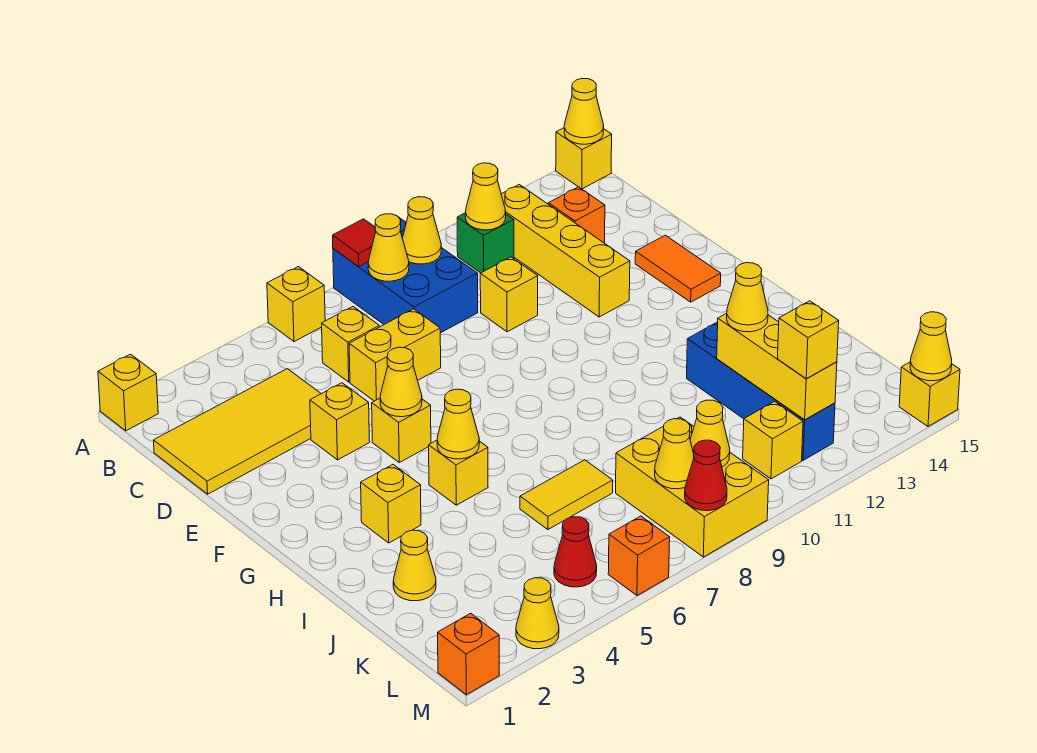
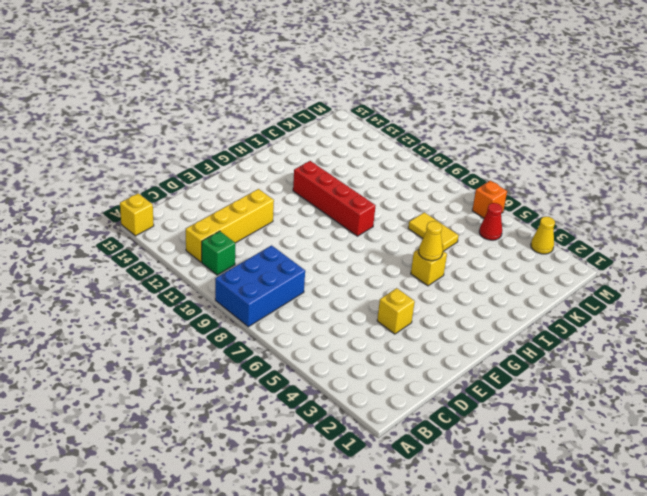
red brick H9:H12 level 1 -> none
none -> yellow brick A1 level 1
none -> yellow brick A6 level 1
none -> yellow tile C1:D4 level 1
none -> yellow brick C6 level 1

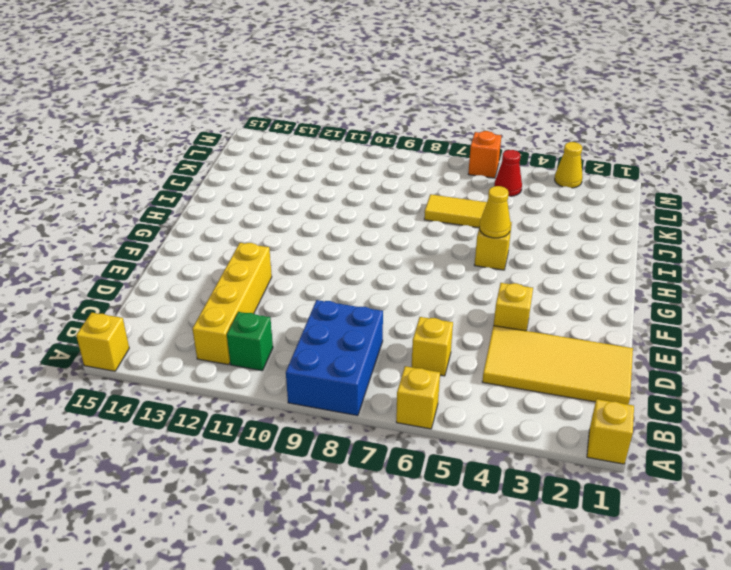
none -> orange brick C13 level 1
none -> yellow brick D6:D7 level 1
none -> yellow brick D10 level 1
none -> orange tile E14:F14 level 1

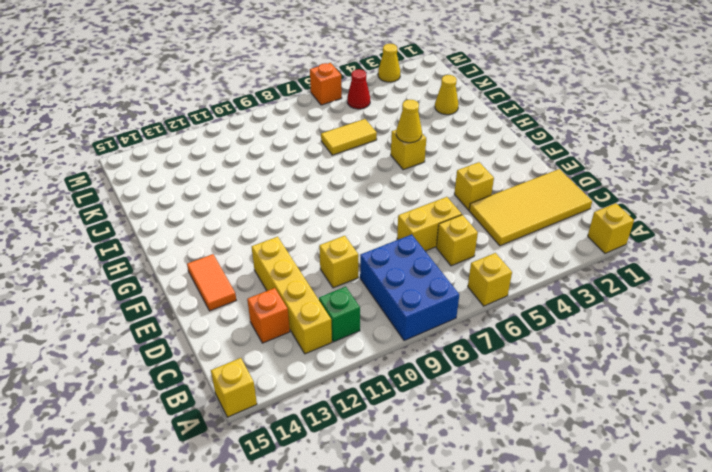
none -> yellow brick F5 level 1
none -> yellow brick H3 level 1
none -> blue brick I12:L12 level 1
none -> yellow brick K8:M9 level 1

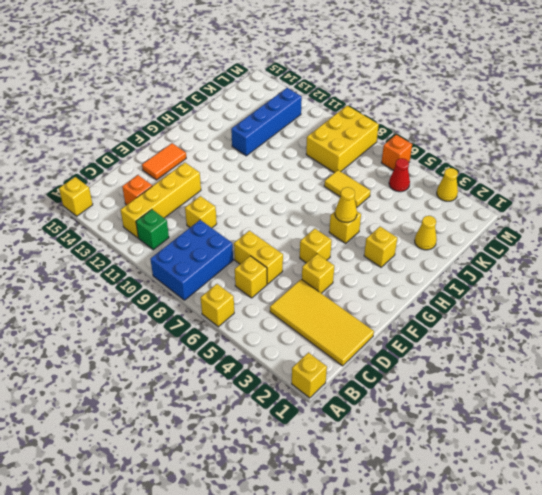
none -> yellow brick L11 level 1
none -> orange brick M1 level 1
none -> yellow brick M15 level 1
none -> red tile A8 level 2

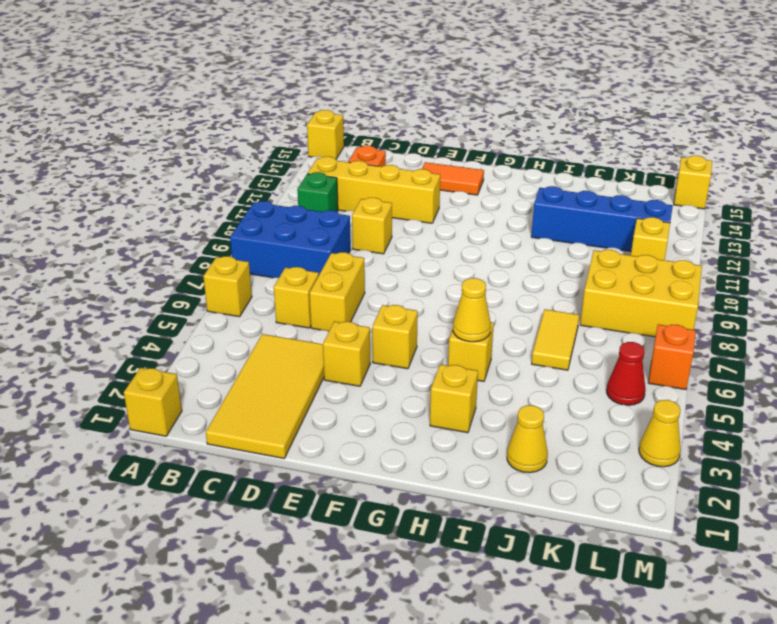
none -> orange brick M1 level 1
none -> red tile A8 level 2
none -> yellow cone A15 level 2
none -> yellow cone B8 level 2

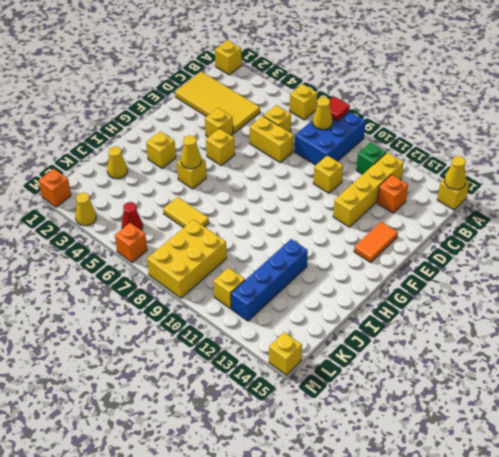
none -> yellow cone B9 level 2
none -> yellow cone B11 level 2
none -> yellow cone F5 level 2
none -> yellow brick J12:L12 level 2

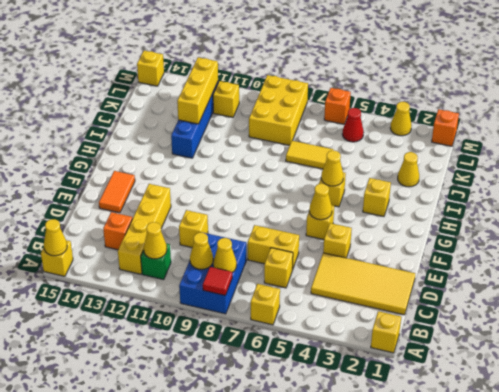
none -> yellow cone L8 level 2
none -> yellow cone L9 level 2
none -> red cone M8 level 2
none -> yellow cone M15 level 2

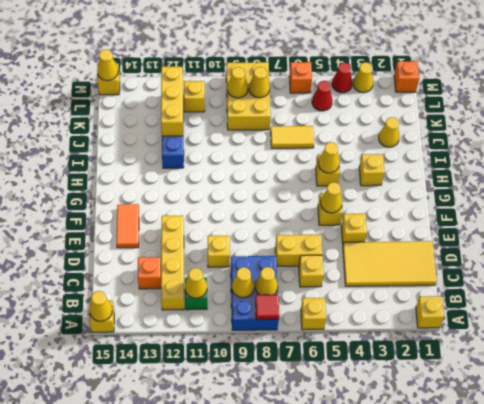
red cone M4 level 1 -> red cone M8 level 2
none -> yellow cone J12 level 3
none -> yellow brick L12 level 3

